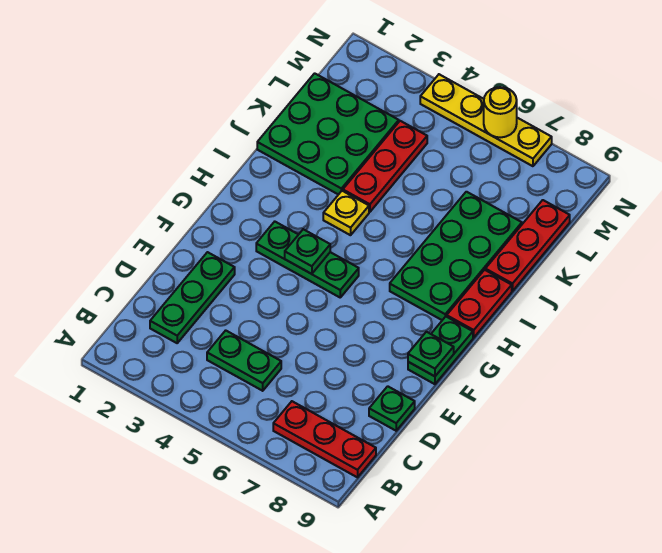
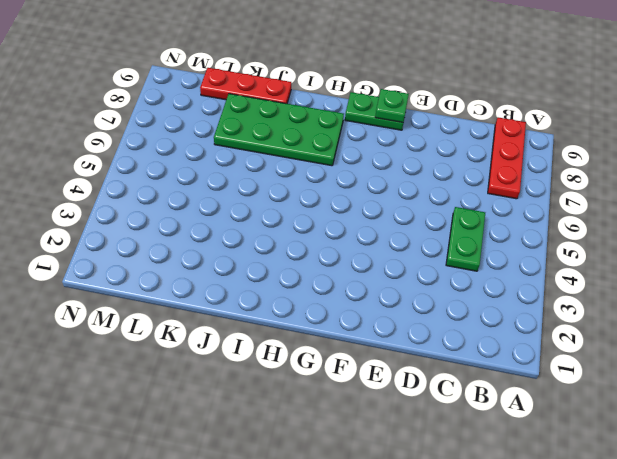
none -> green plate C2:E2 level 1
none -> green plate D9 level 1
none -> green plate G3:G5 level 1

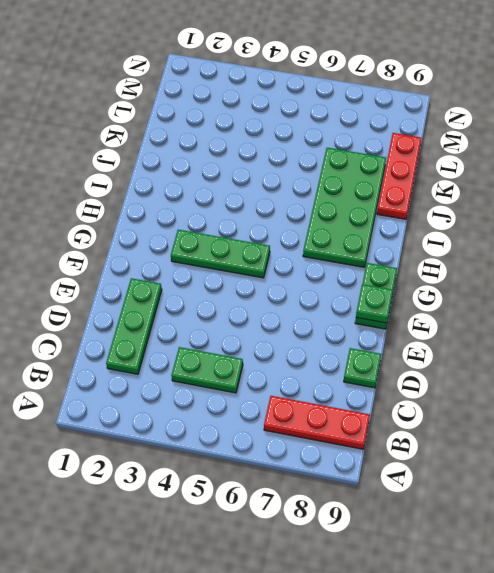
none -> red plate H9:I9 level 1
none -> yellow plate I4 level 1
none -> green plate J1:L3 level 1

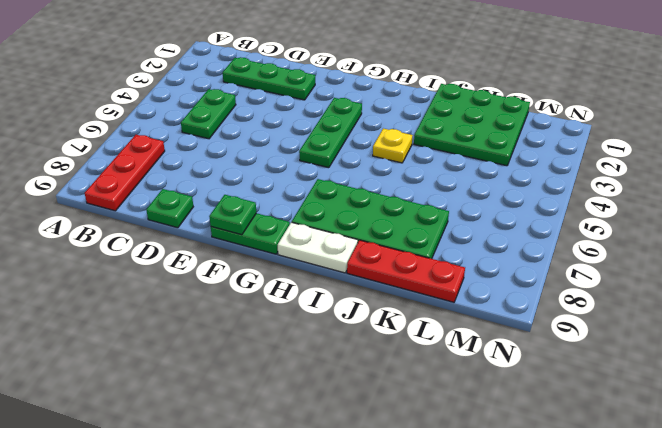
white plate H9:I9 level 1 -> red plate H9:I9 level 1
none -> red plate J4:L4 level 1
none -> yellow plate N4:N7 level 1
none -> green plate G4 level 2

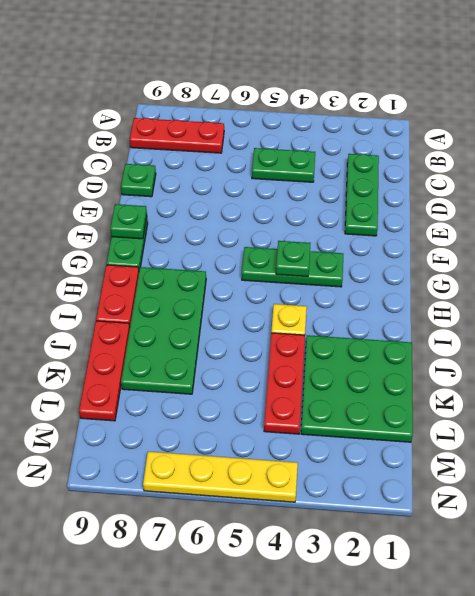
none -> yellow round brick N6 level 2

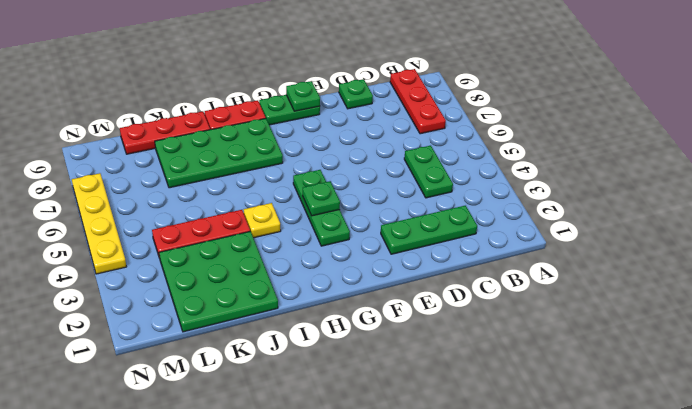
none -> yellow round brick N6 level 2

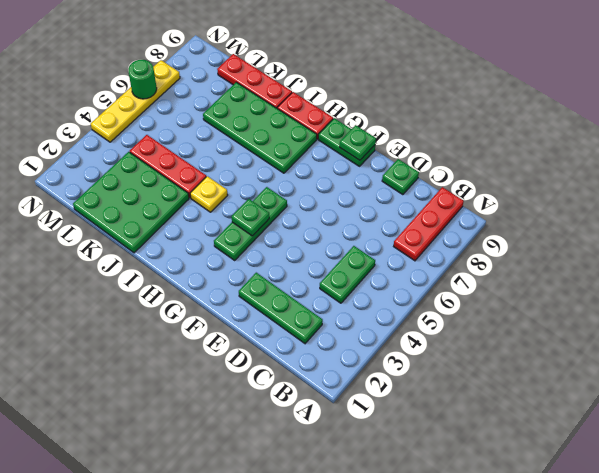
green round brick N6 level 2 -> yellow round brick N6 level 2

